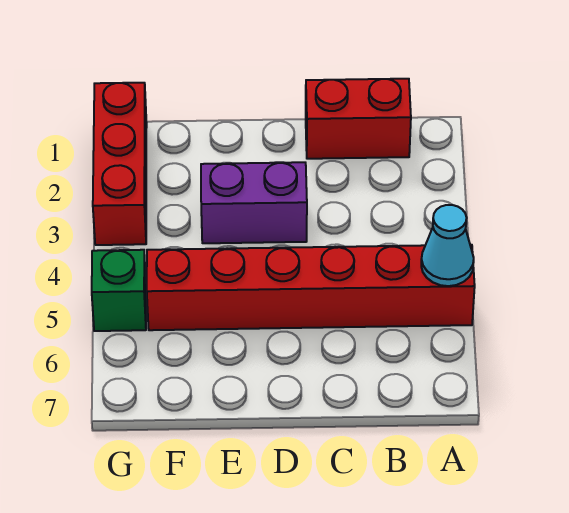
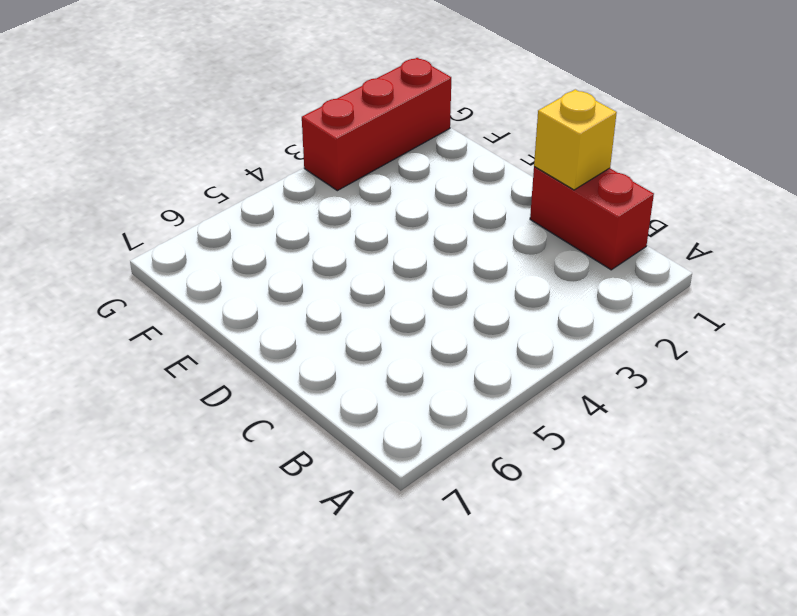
yellow brick C1 level 2 -> none
none -> red brick A5:F5 level 1
none -> purple brick D3:E3 level 1

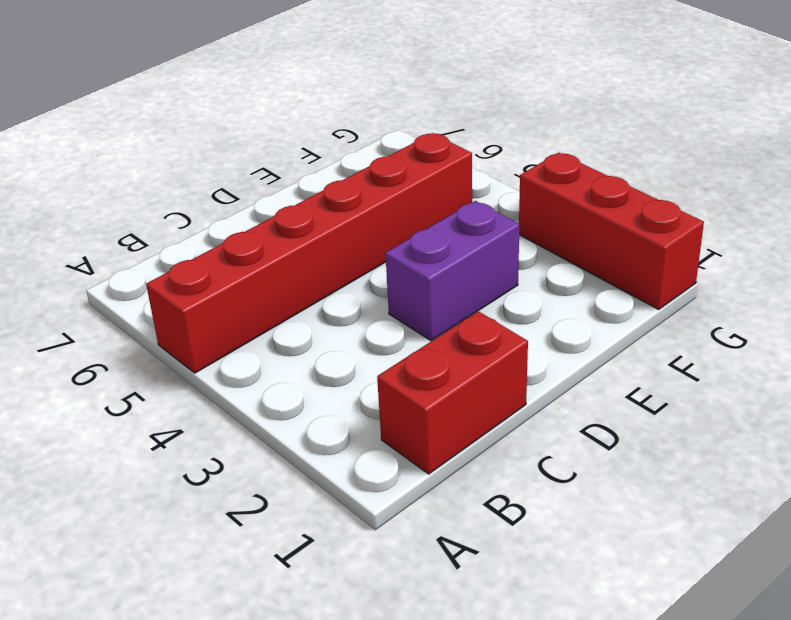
none -> green brick G5 level 1
none -> cyan cone A5 level 2

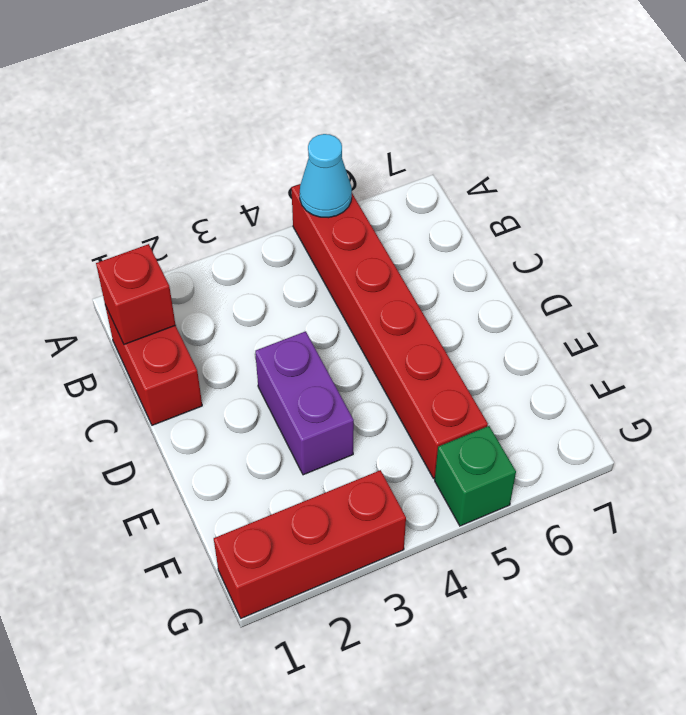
red brick B1 level 2 -> none

